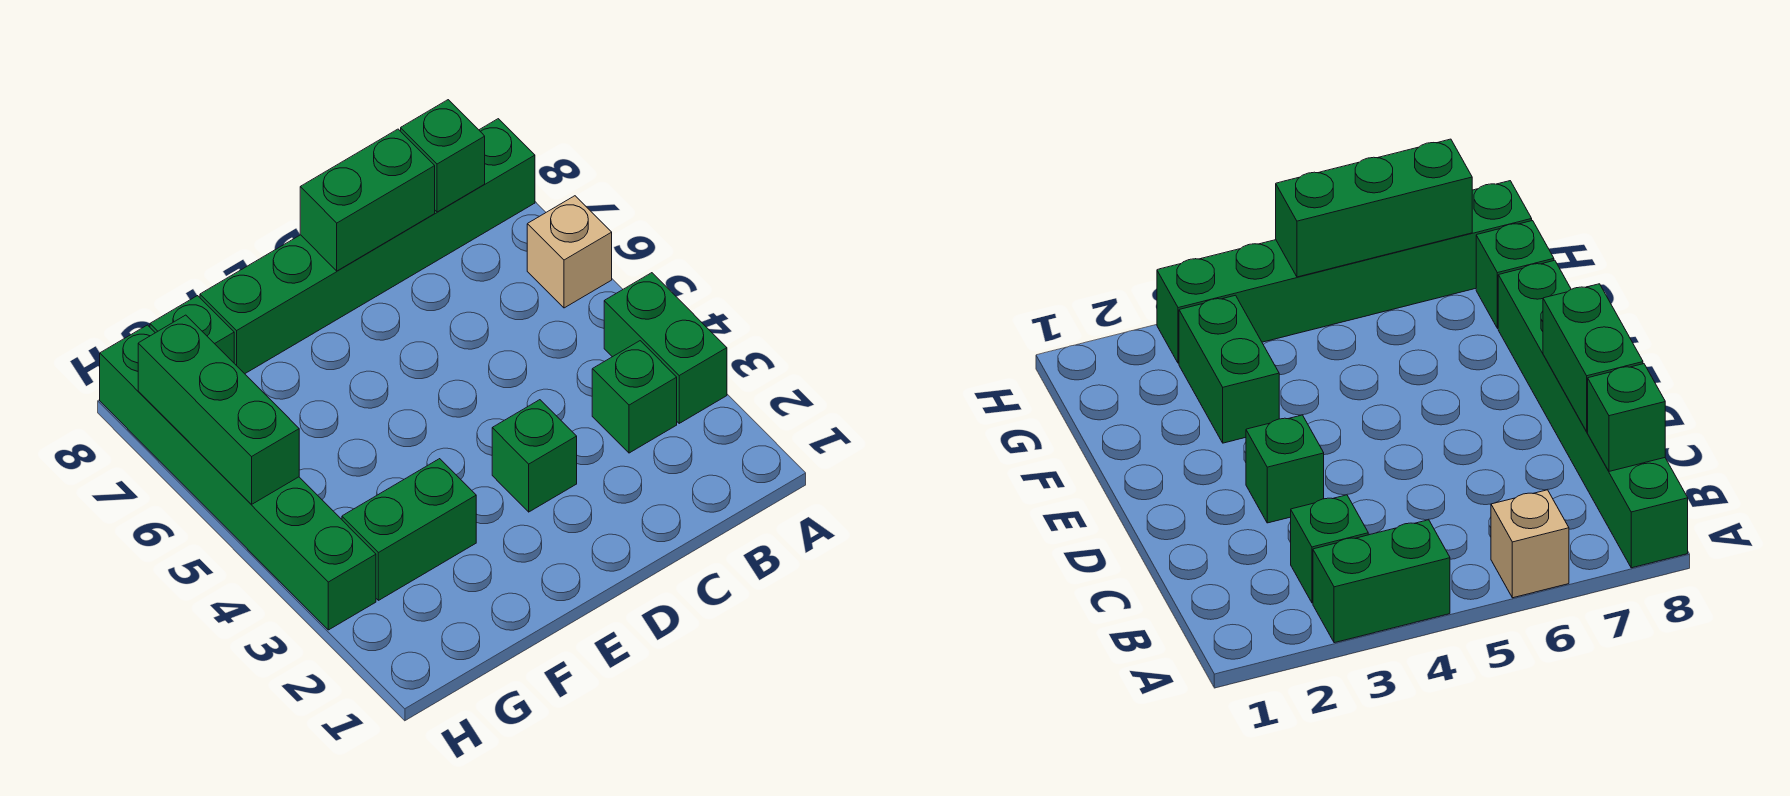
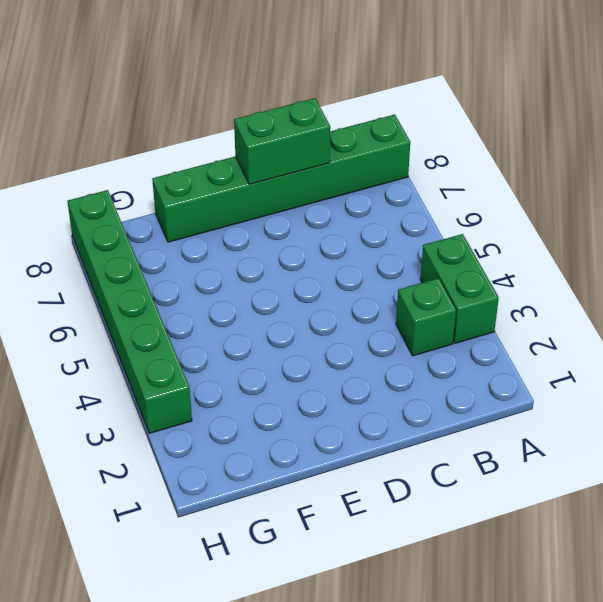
none -> tan brick A6 level 1
none -> green brick D3 level 1

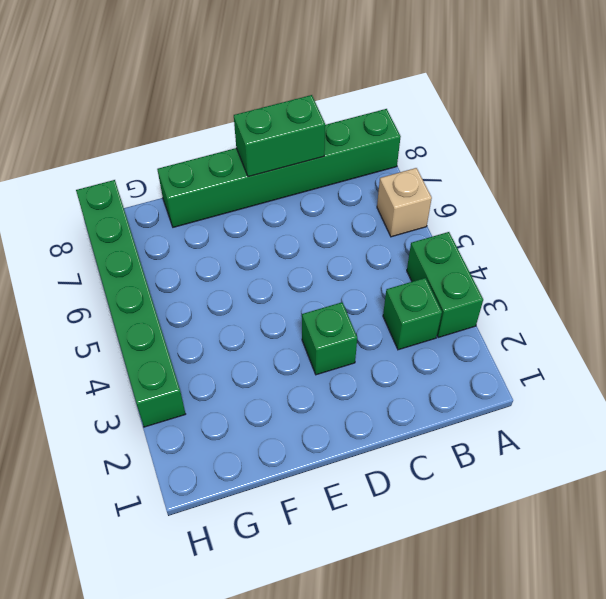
none -> green brick F3:G3 level 1
none -> green brick G8 level 1

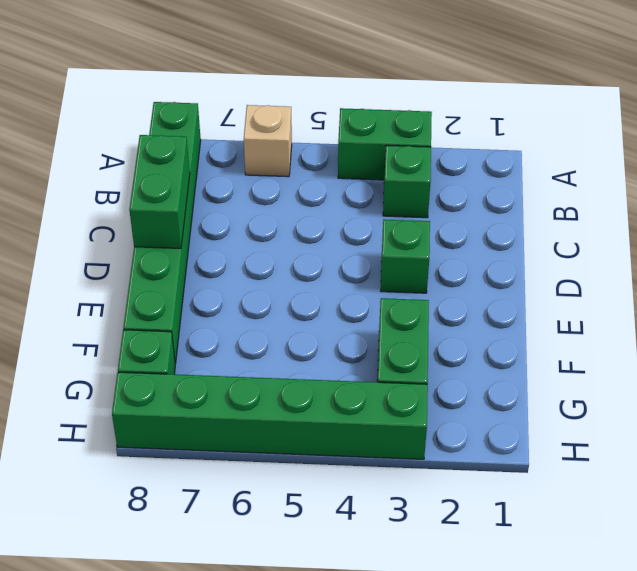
none -> green brick B8 level 2
none -> green brick H5:H7 level 2

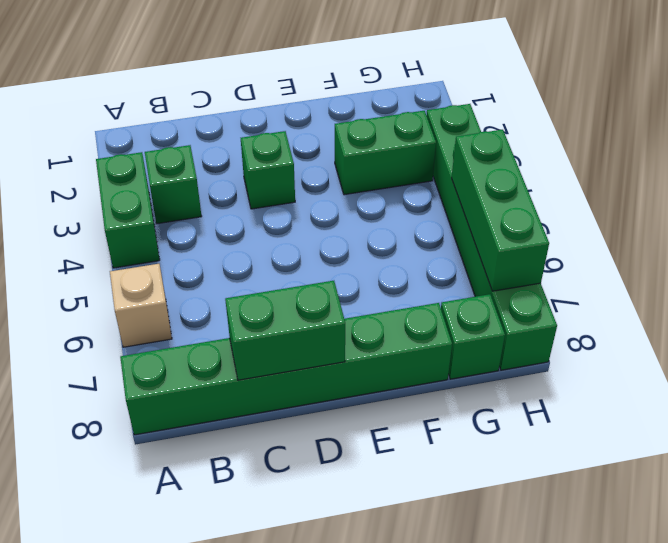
none -> green brick B8 level 2

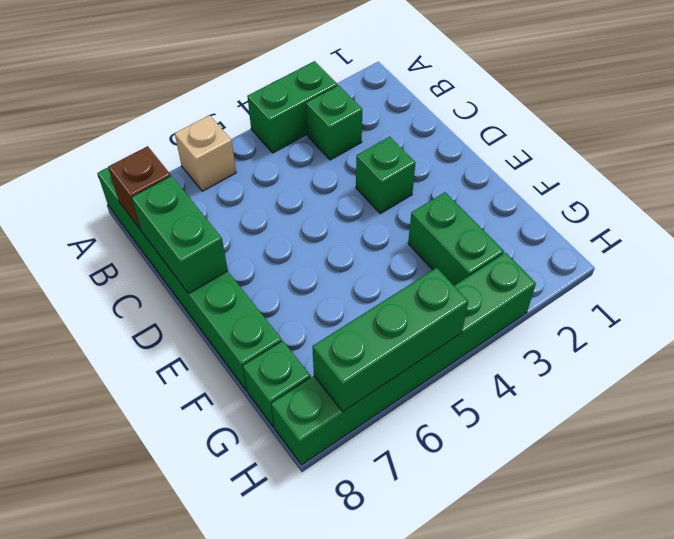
brown brick B8 level 2 -> green brick B8 level 2

